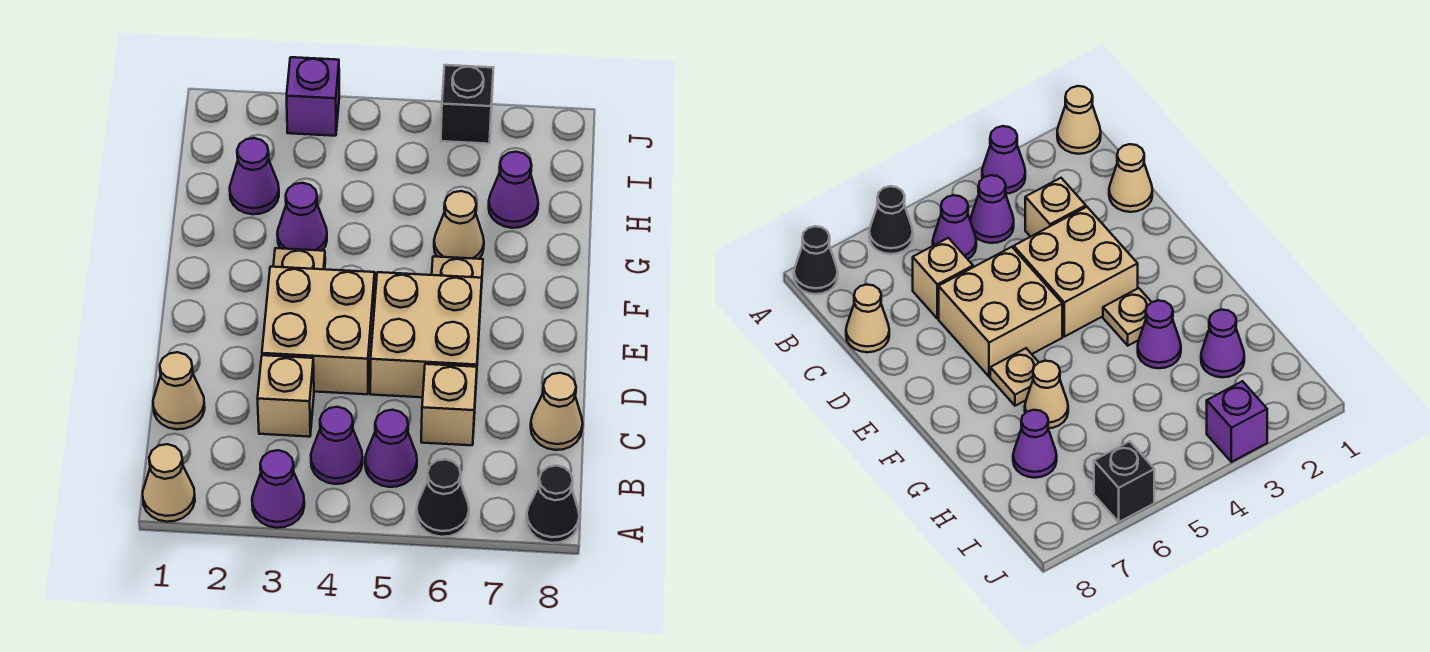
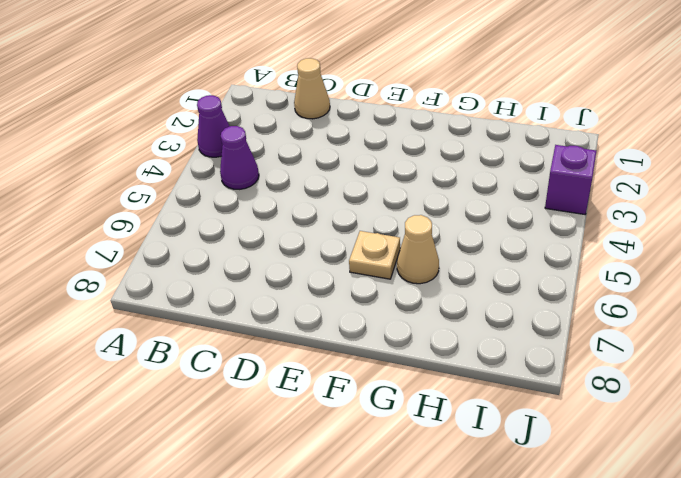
none -> tan cone A1 level 1
none -> black cone A6 level 1
none -> black cone A8 level 1

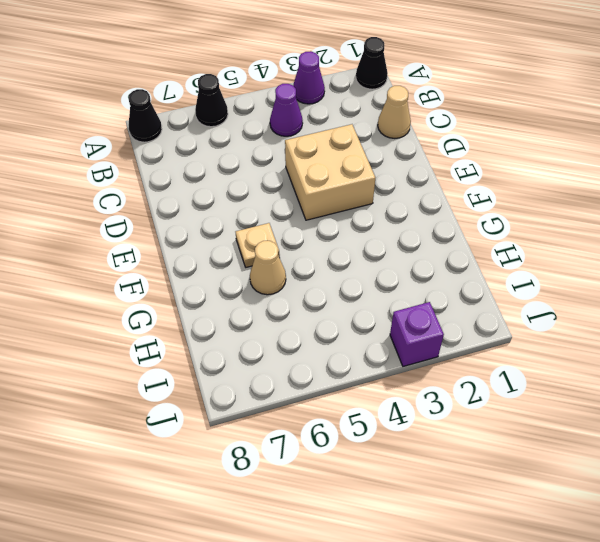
black cone A1 level 1 -> tan cone A1 level 1
none -> purple cone B5 level 1
none -> tan brick C3 level 1
none -> tan brick C6 level 1

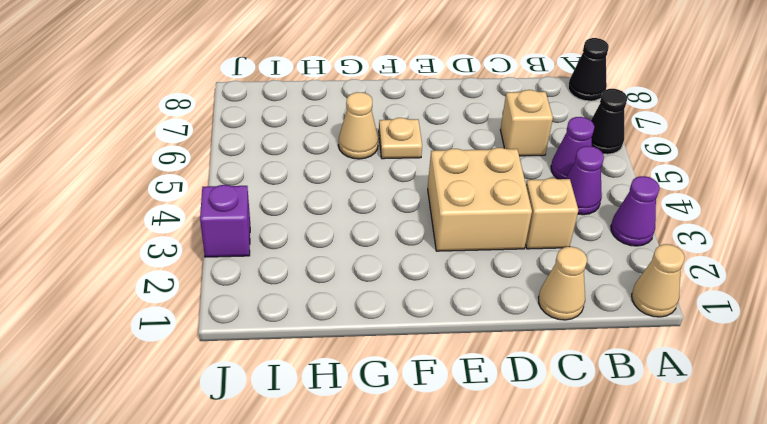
none -> tan cone C8 level 1
none -> tan brick D5:E6 level 1
none -> tan plate F3 level 1

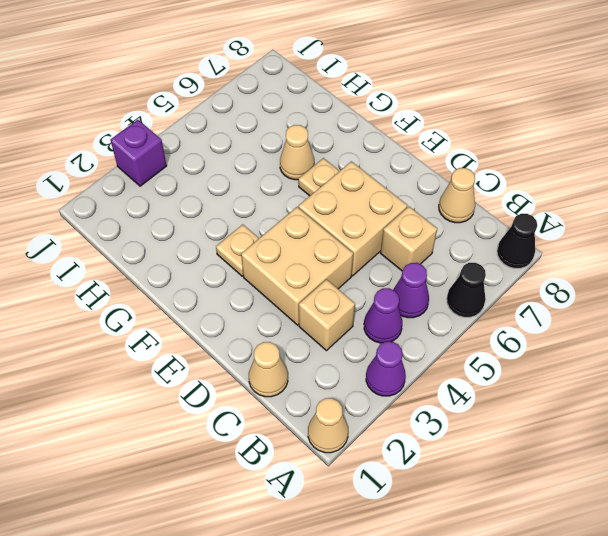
none -> purple cone G3 level 1
none -> purple cone H2 level 1
none -> purple cone H7 level 1

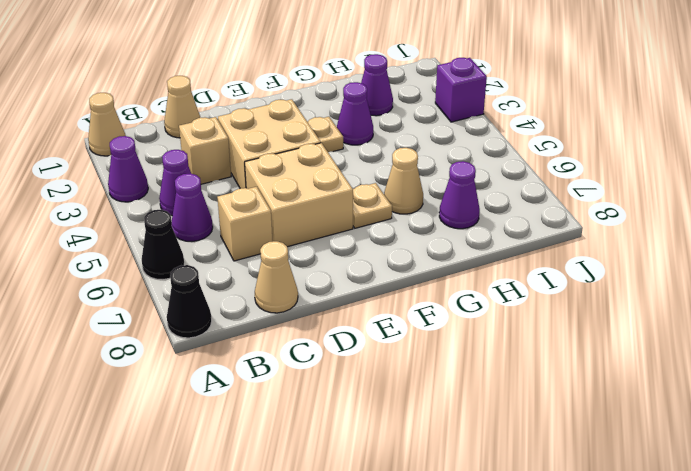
none -> black brick J6 level 1

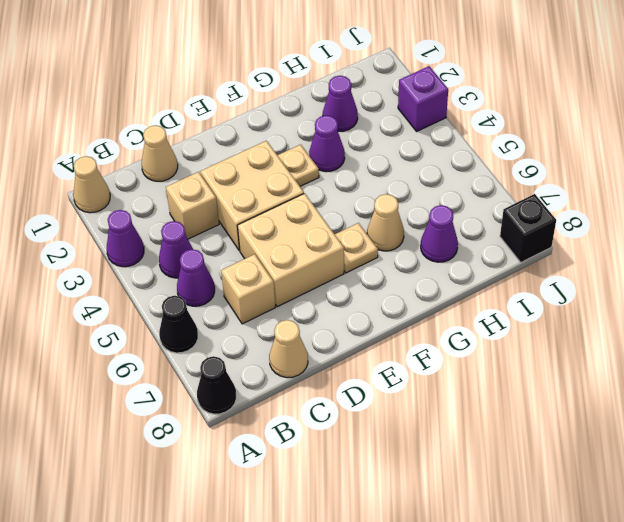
black brick J8 level 1 -> black brick J6 level 1

